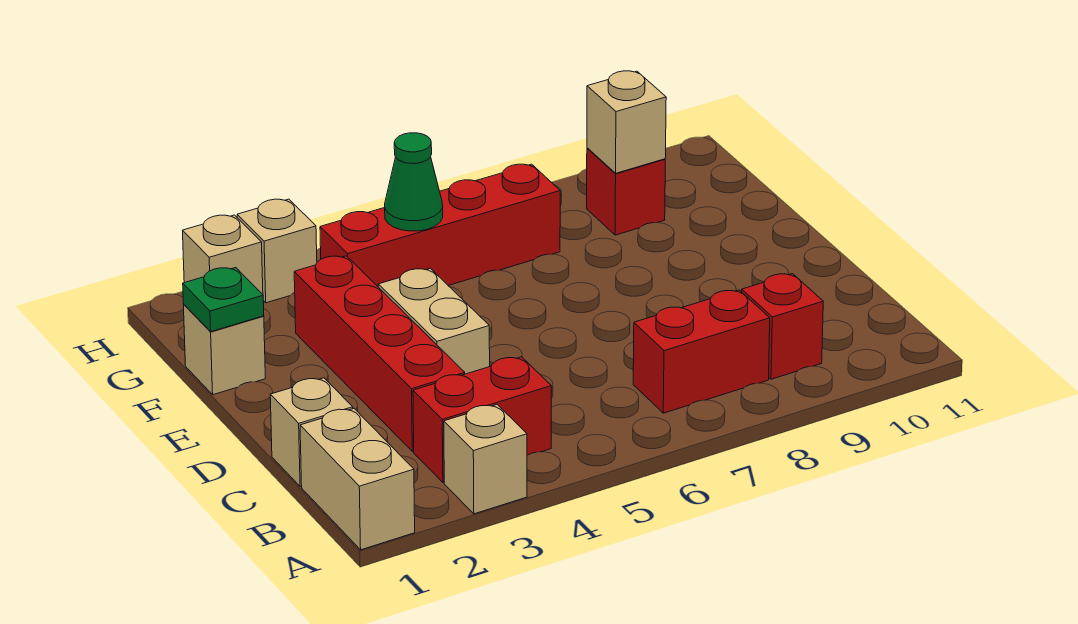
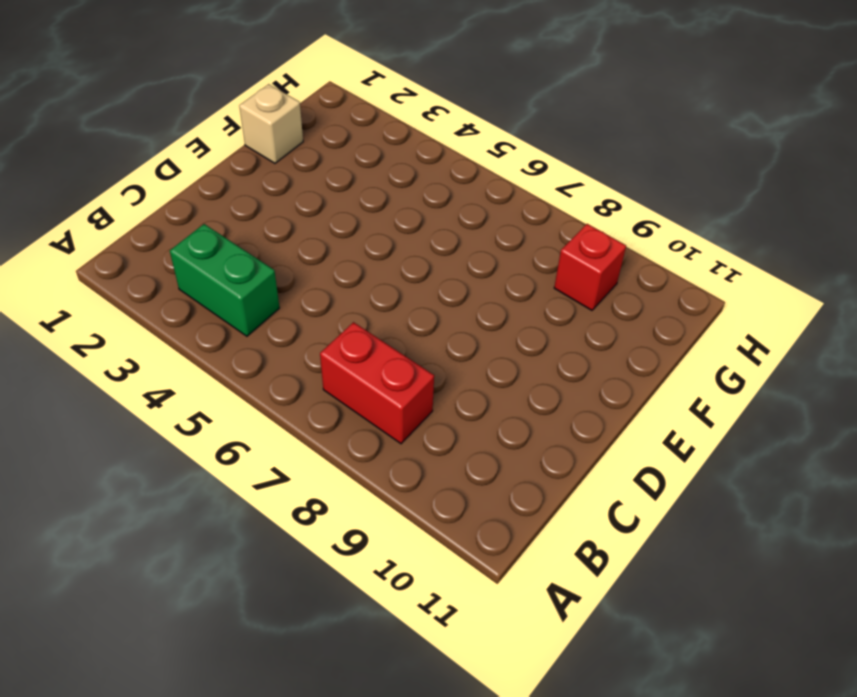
green brick B3:B4 level 1 -> red brick B3:B4 level 1
none -> tan brick A1:B1 level 1
none -> tan brick A3 level 1
none -> red brick B9 level 1

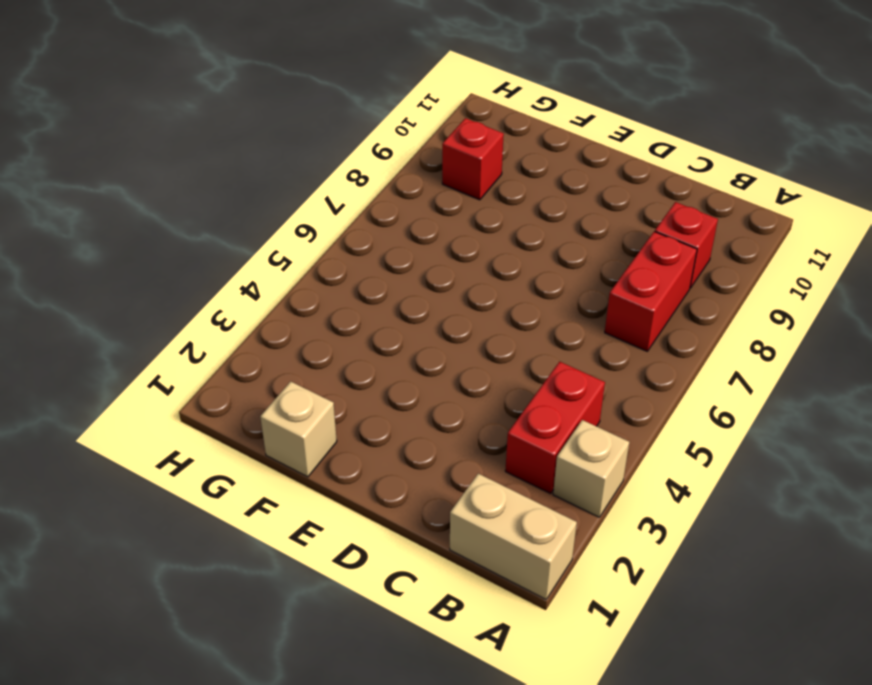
none -> tan brick C1 level 1
none -> red brick C3:F3 level 1
none -> tan brick D4:E4 level 1

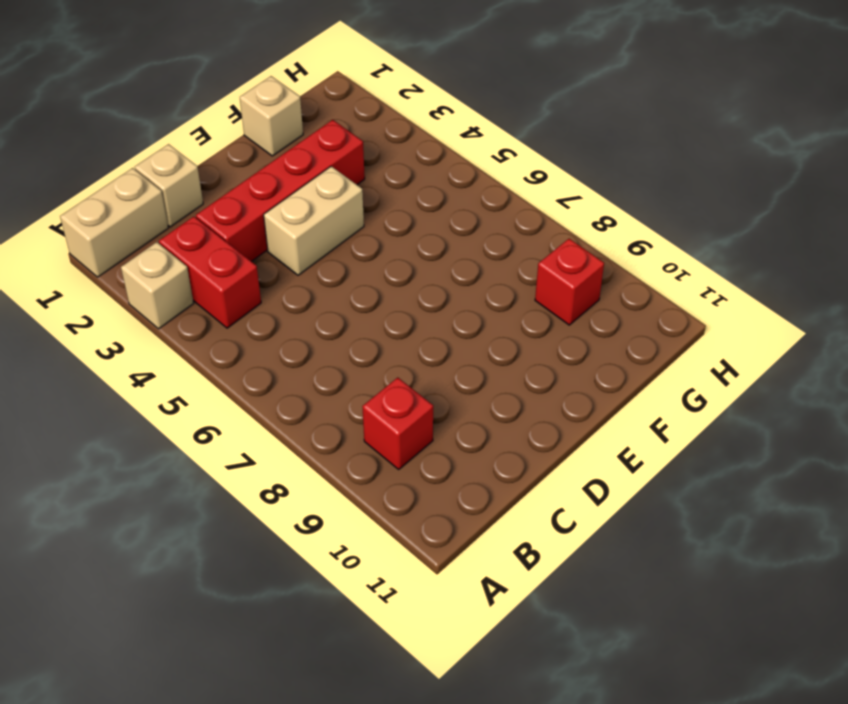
none -> red brick B7:B8 level 1
none -> red brick G4:G7 level 1
none -> tan brick H2 level 1

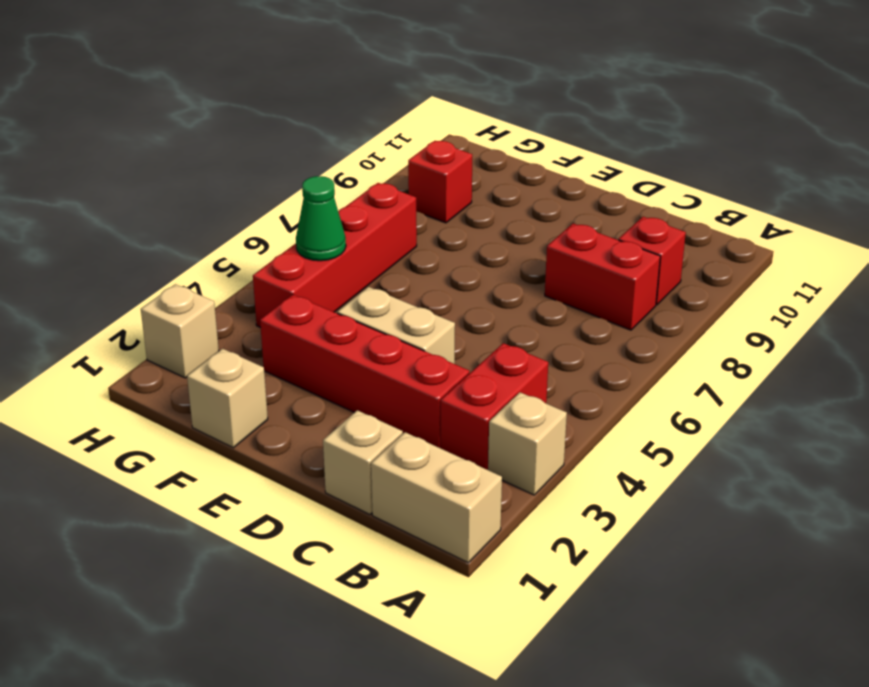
red brick B8:C8 level 1 -> red brick B7:B8 level 1
none -> tan brick H3 level 1
none -> green plate F1 level 2
none -> tan brick G9 level 2

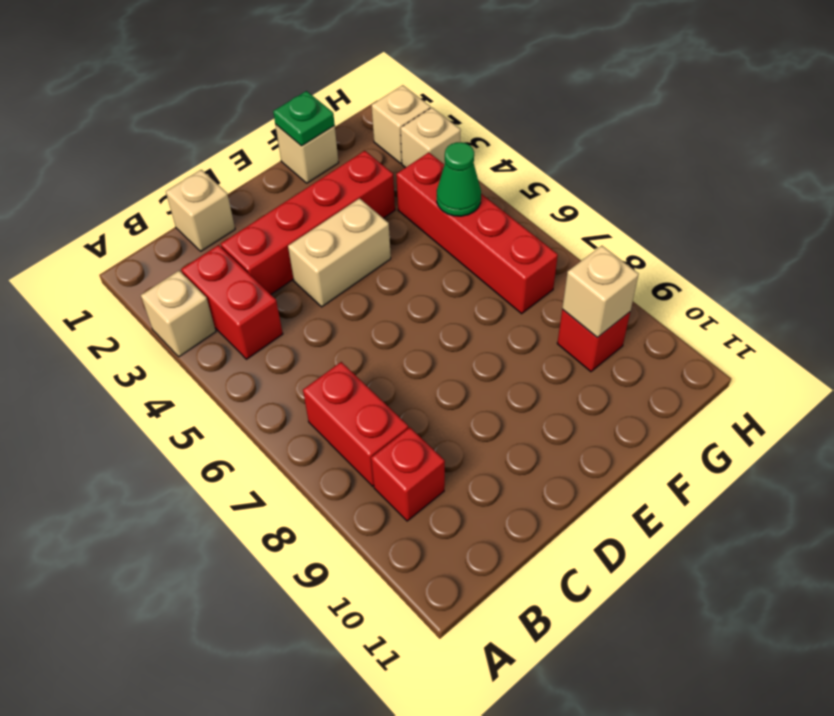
none -> tan brick A1:B1 level 1

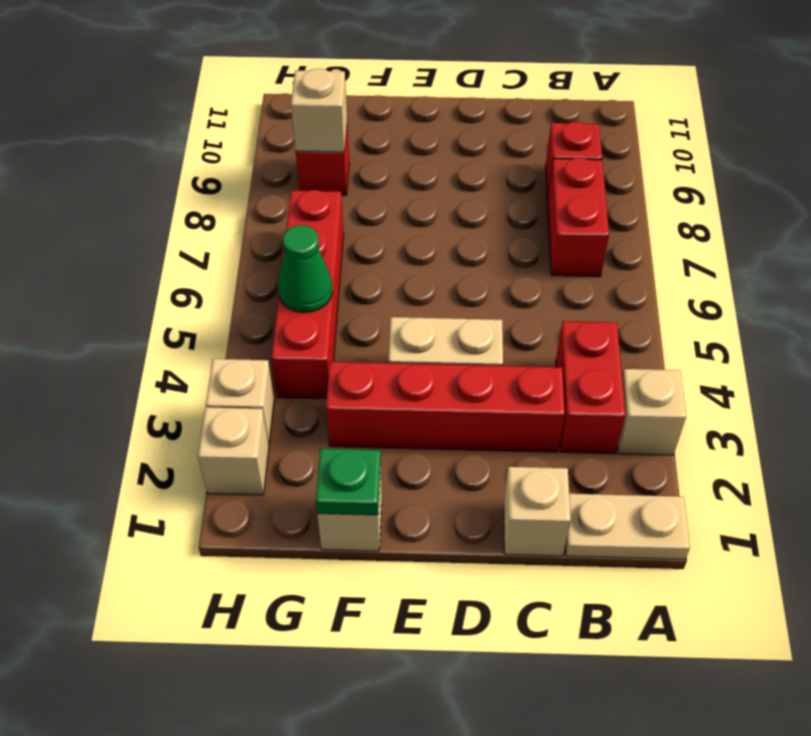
tan plate A1:B1 level 1 -> tan brick A1:B1 level 1

